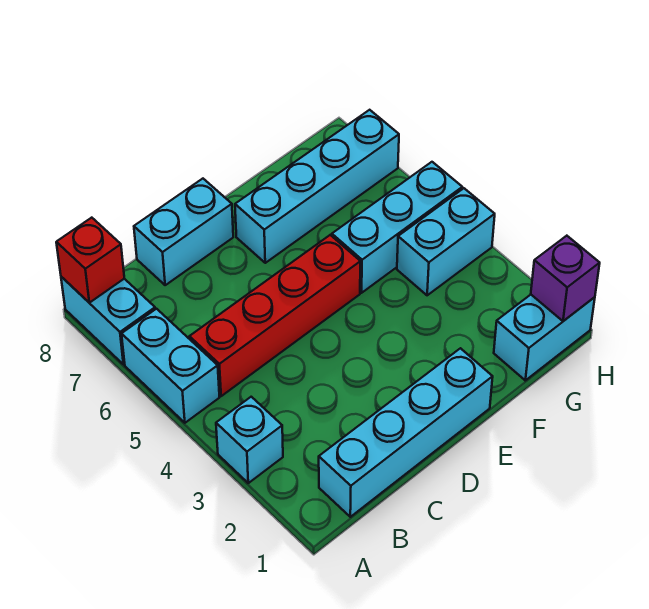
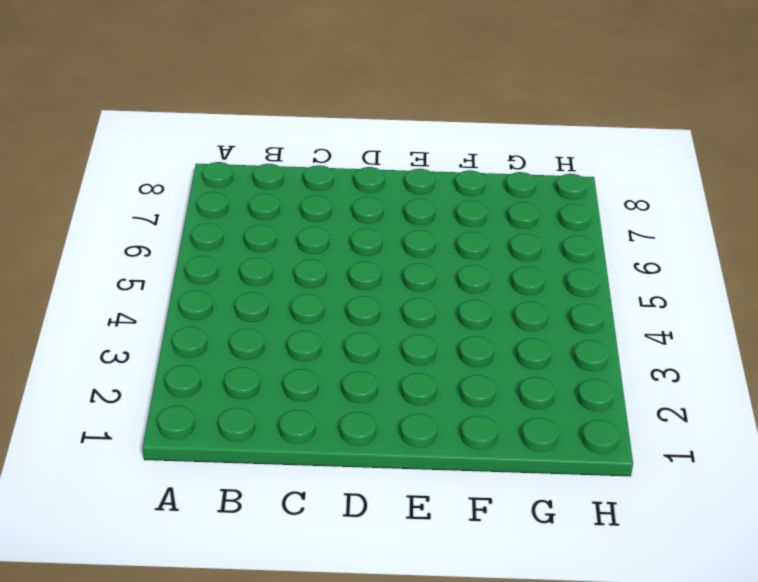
none -> cyan brick A3 level 1
none -> cyan brick A5:A6 level 1
none -> cyan brick A7:A8 level 1

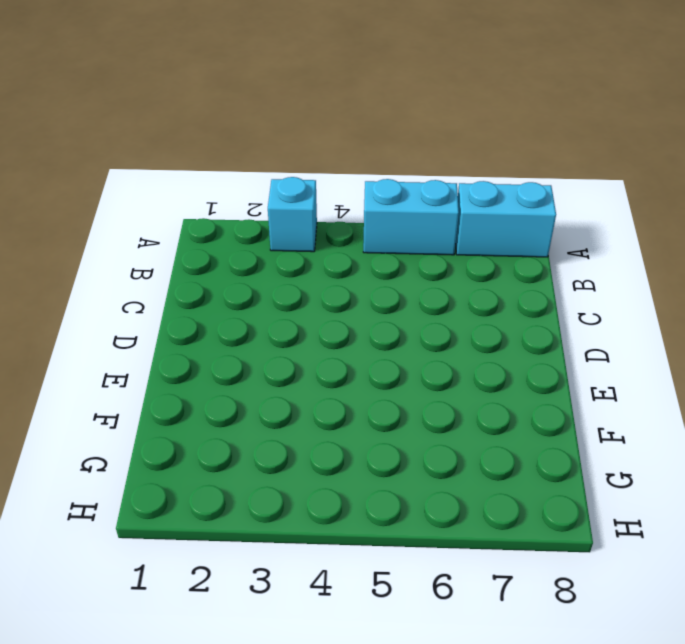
none -> cyan brick B1:E1 level 1
none -> red brick B5:E5 level 1
none -> cyan brick C8:D8 level 1

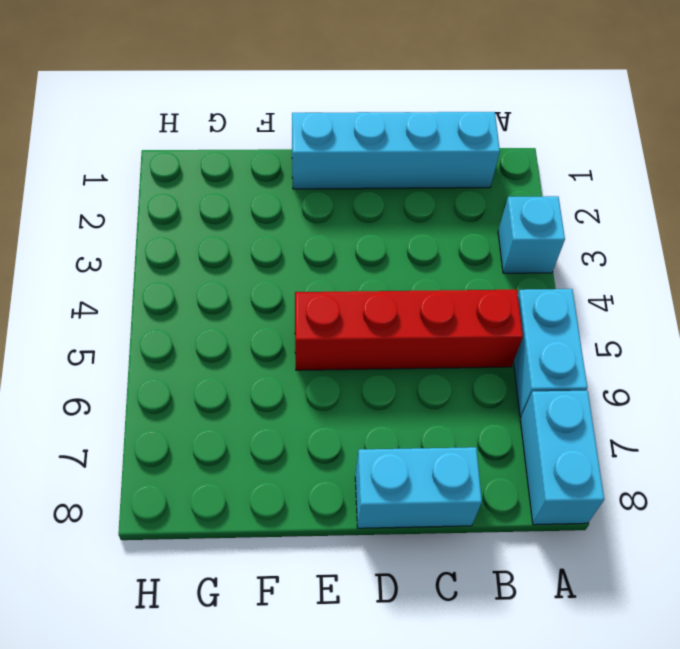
none -> cyan brick E7:H7 level 1
none -> cyan brick F5:H5 level 1
none -> cyan brick G1:H1 level 1

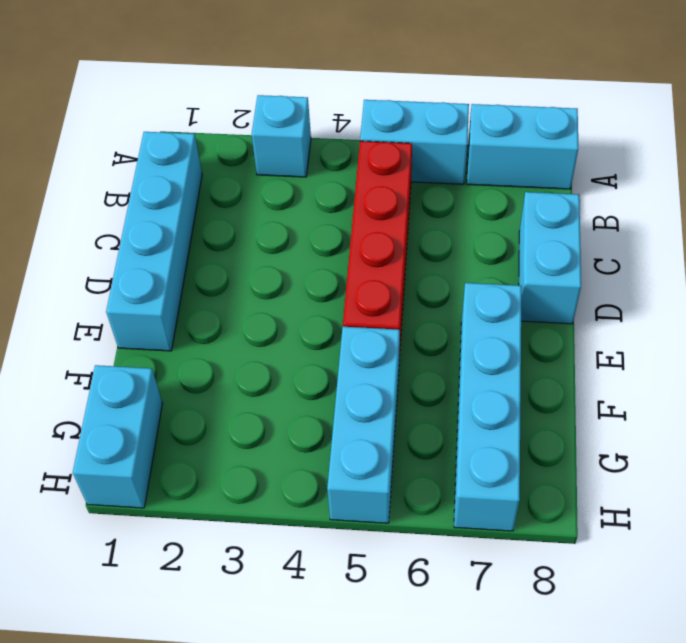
none -> cyan brick G4:H4 level 1
none -> red brick A8 level 2
none -> purple brick H1 level 2

